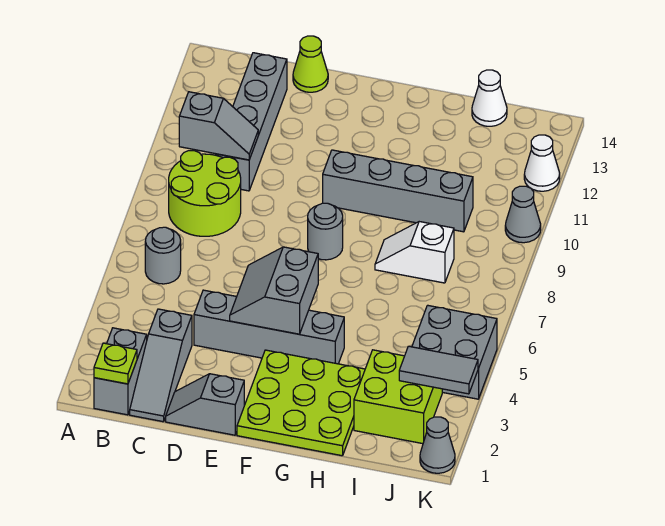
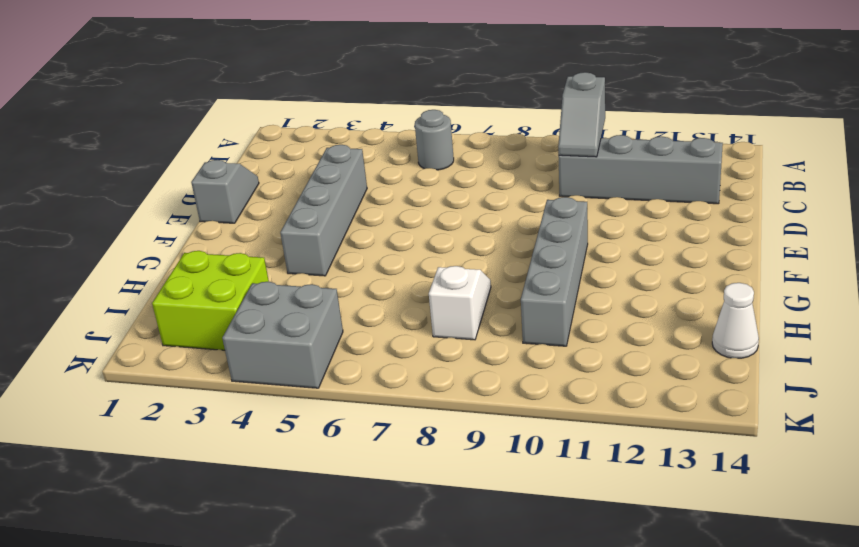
none -> grey brick B1:B2 level 1
none -> lime round brick B8:C9 level 1
none -> grey slope C1:C3 level 1 top 3

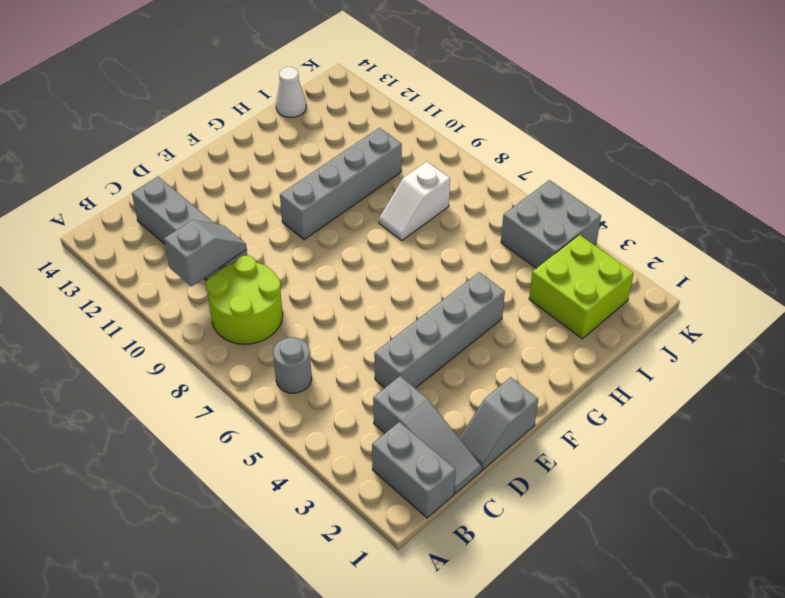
none -> lime cone D14 level 1
none -> lime plate F1:H3 level 1
none -> grey round brick F8 level 1

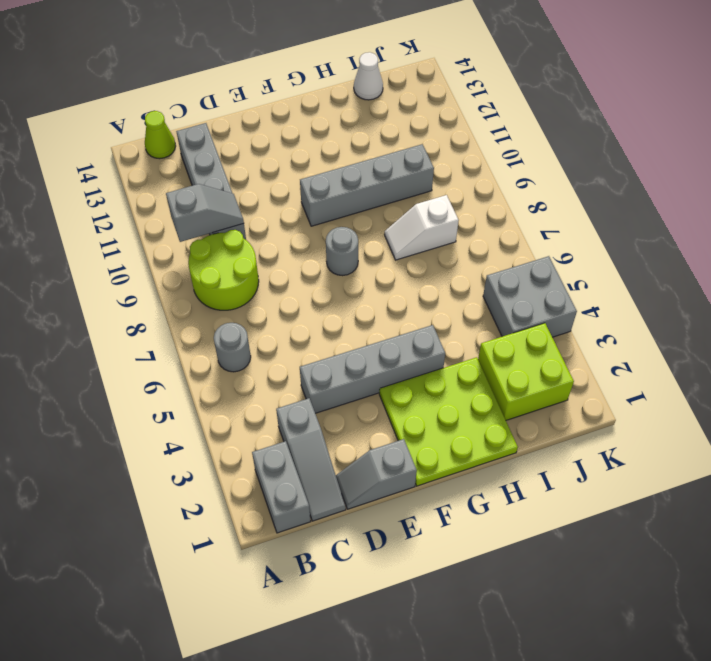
lime cone B14 level 1 -> lime cone D14 level 1
none -> grey cone K1 level 1
none -> grey cone K10 level 1
none -> white cone K12 level 1

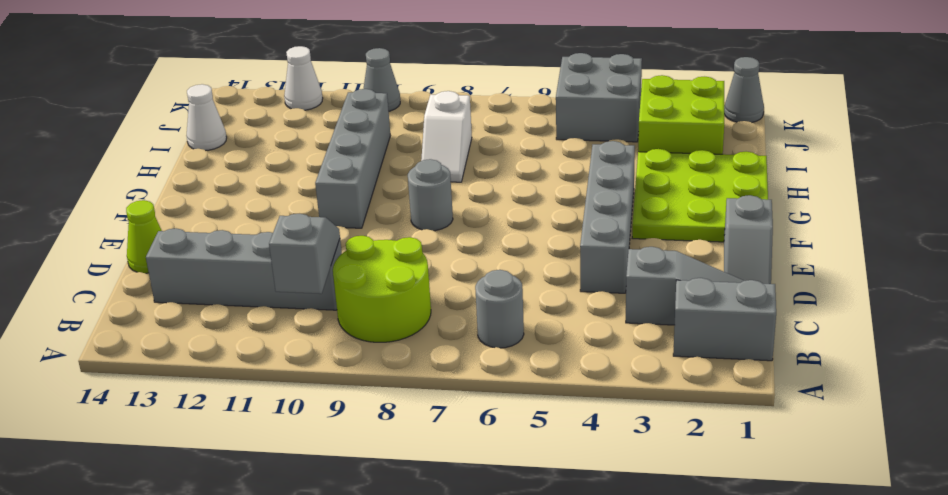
none -> lime plate B1 level 2
none -> grey slope E4:F5 level 2 top F
none -> grey tile J3:K3 level 2

